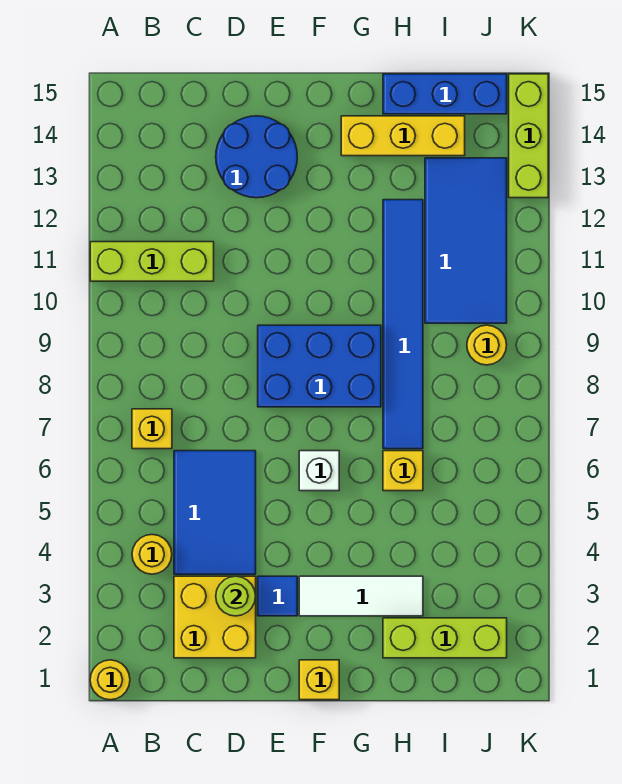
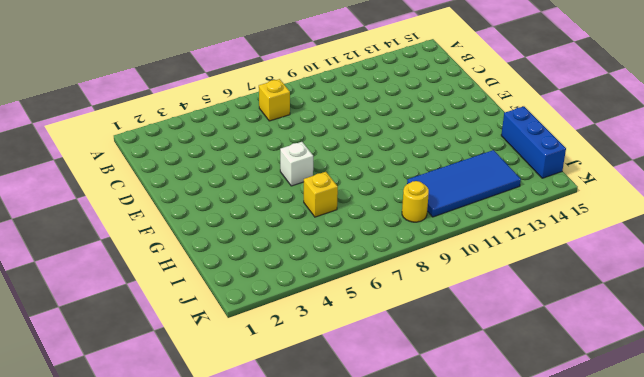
none -> yellow round brick A1 level 1
none -> lime brick A11:C11 level 1
none -> yellow round brick B4 level 1

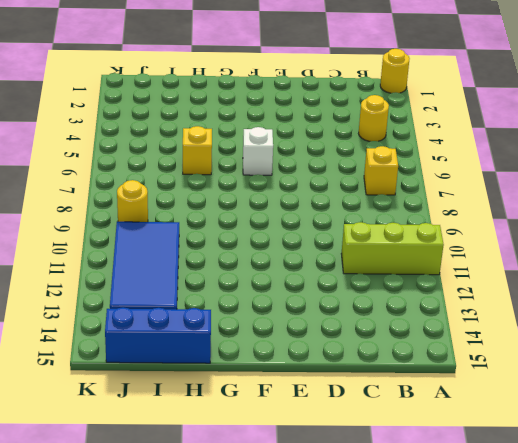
none -> yellow brick C2:D3 level 1
none -> blue tile C4:D6 level 1
none -> blue round brick D13:E14 level 1

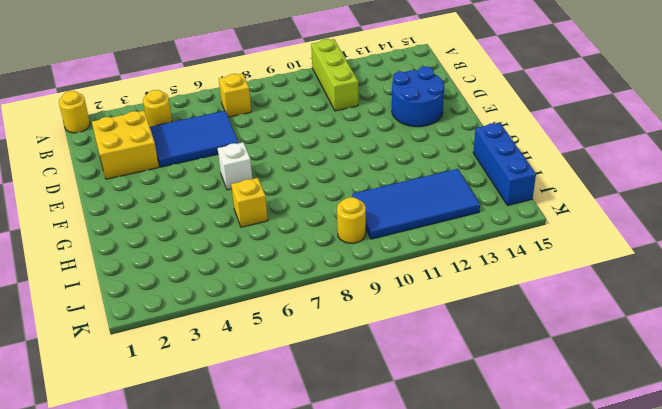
none -> blue tile E3 level 1
none -> blue brick E8:G9 level 1
none -> yellow brick F1 level 1

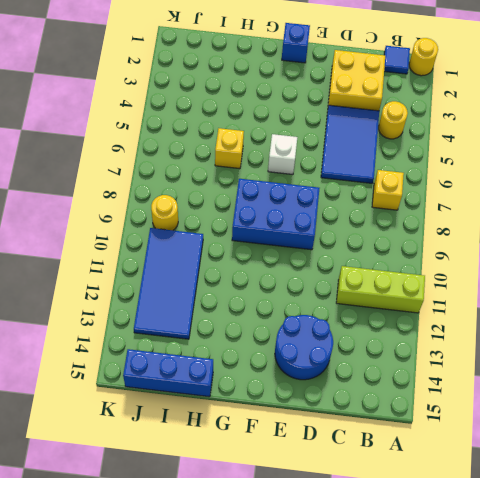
blue tile B1 level 1 -> blue tile E3 level 1
blue brick F1 level 1 -> yellow brick F1 level 1
none -> white tile F3:H3 level 1
none -> yellow brick G14:I14 level 1
none -> lime brick H2:J2 level 1

